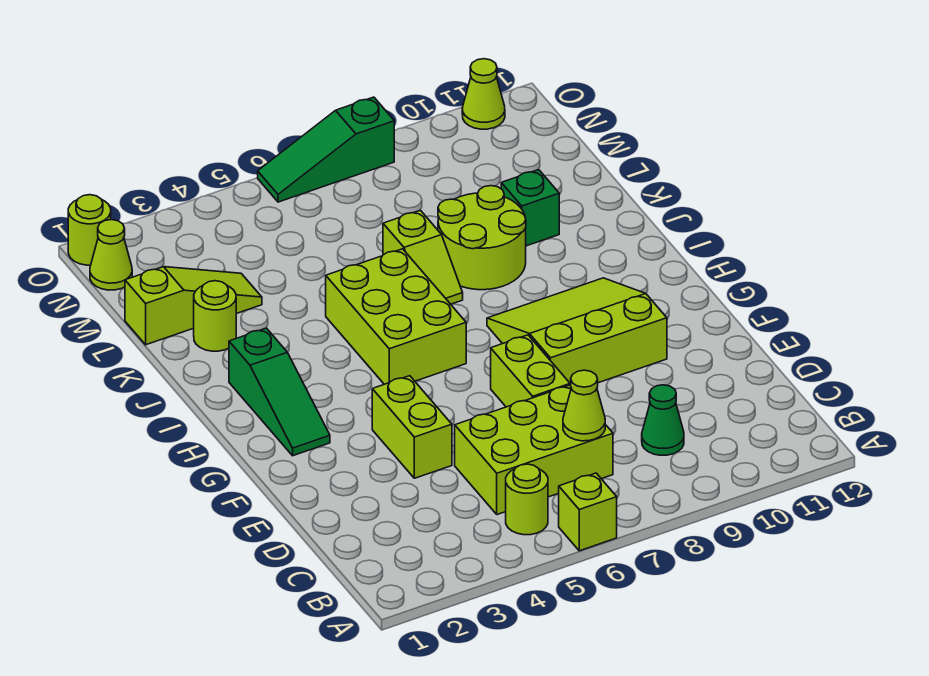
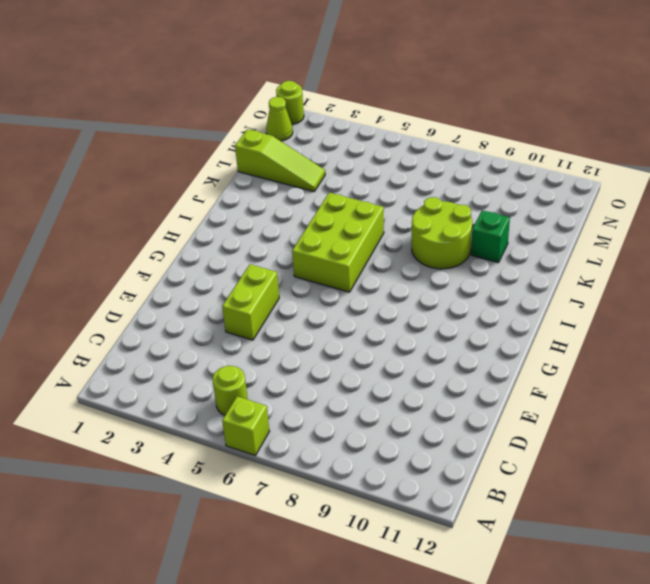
none -> lime brick C5:D7 level 1
none -> green cone C9 level 1
none -> lime brick E7:F7 level 1

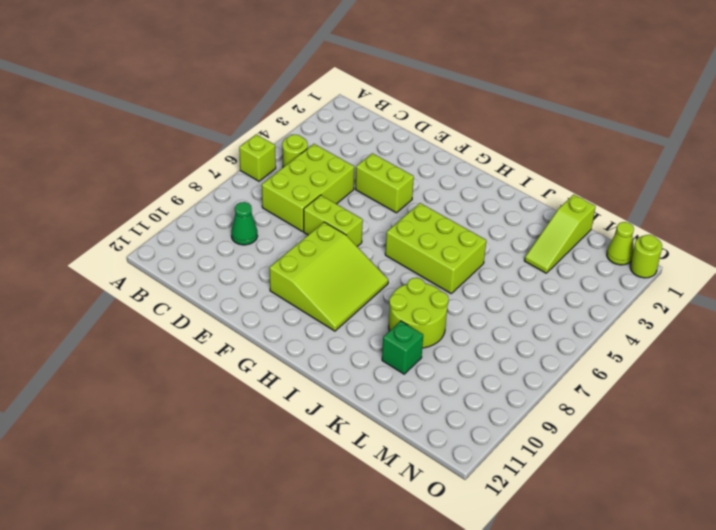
none -> green slope G2:I2 level 1 top I
none -> lime slope J7:K7 level 1 top K
none -> lime round brick K2 level 1

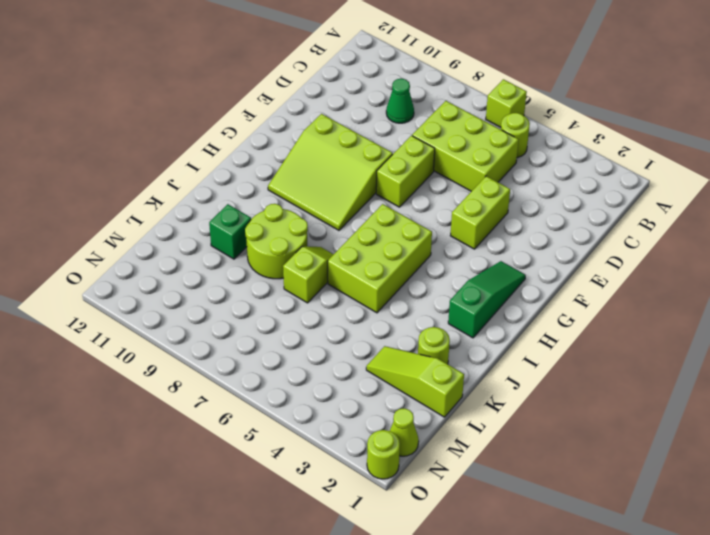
none -> green slope O6:O8 level 1 top 8
none -> lime cone O11 level 1
none -> lime cone C7 level 2

